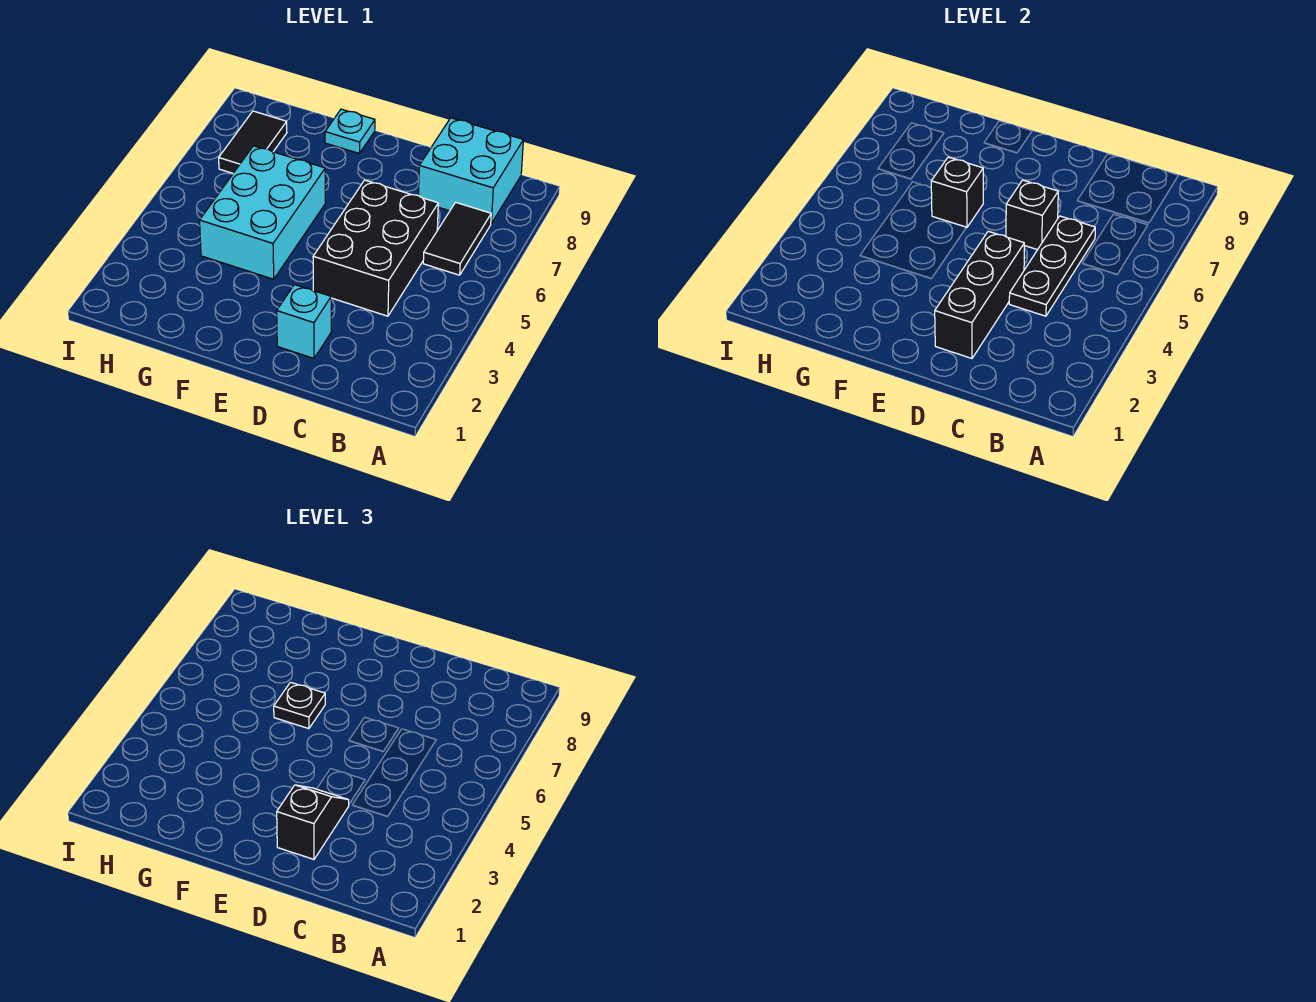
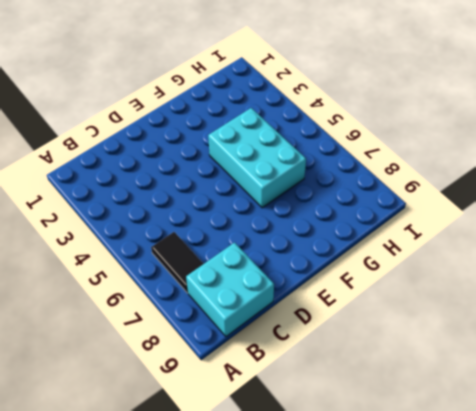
none -> black brick C4:D6 level 1
none -> cyan brick D2 level 1
none -> cyan plate F9 level 1

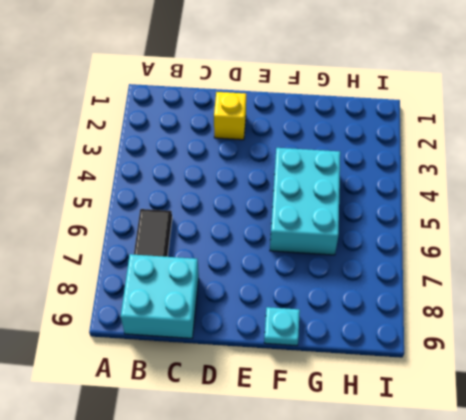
yellow brick D2 level 1 -> cyan brick D2 level 1
none -> black brick C4:D6 level 1
none -> black tile H7:H8 level 1
none -> black plate C4:C6 level 2

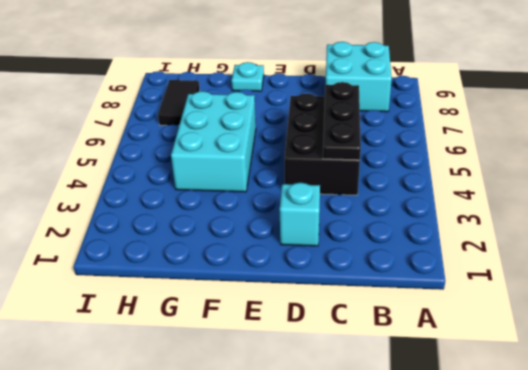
none -> black tile B6:B7 level 1
none -> black brick D2:D4 level 2
none -> black brick D6 level 2

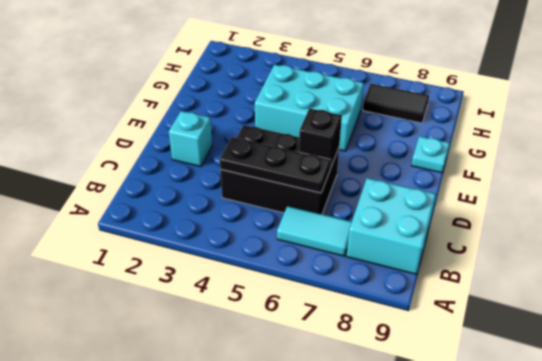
cyan tile B6:B7 level 1 -> black tile B6:B7 level 1
none -> black brick D2:D4 level 2
none -> black brick F6 level 2
none -> black slope D2:D3 level 3 top 2

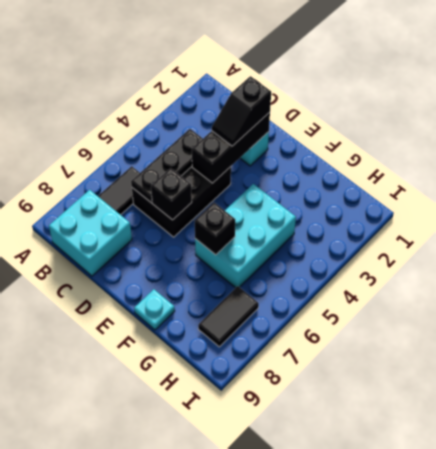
none -> black plate F6 level 3

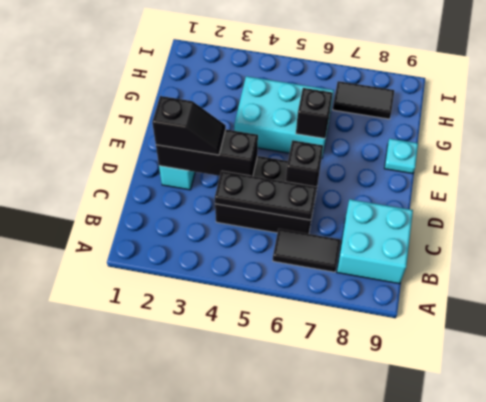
none -> black plate F6 level 3

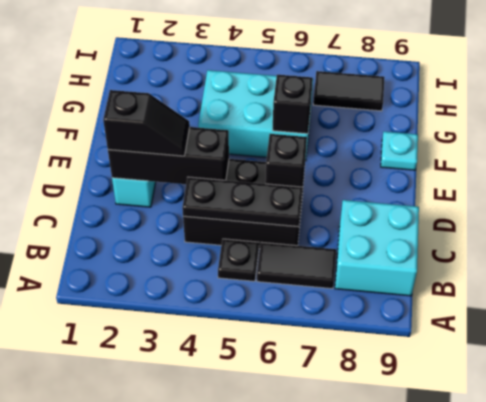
black plate B5 level 1 -> black plate F6 level 3

